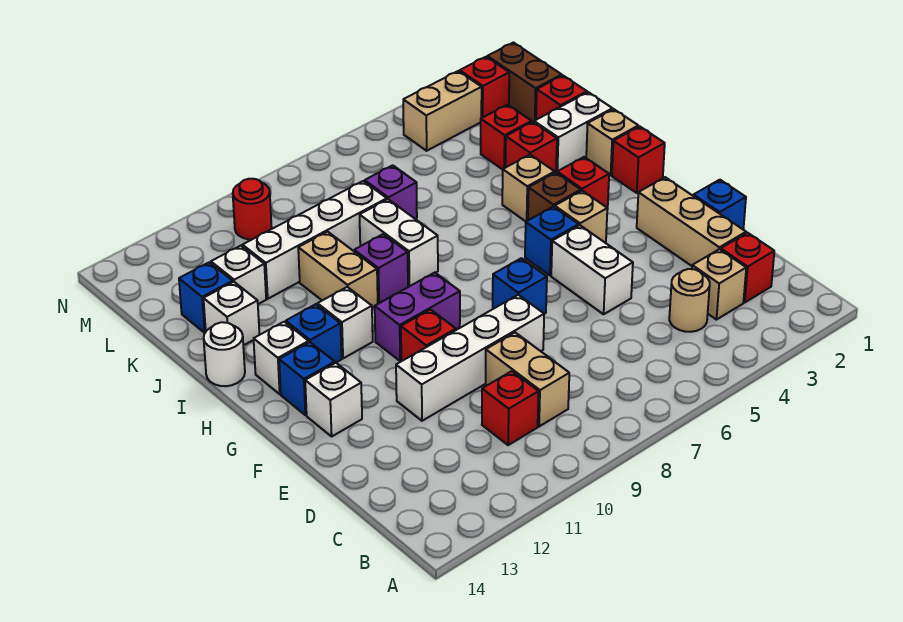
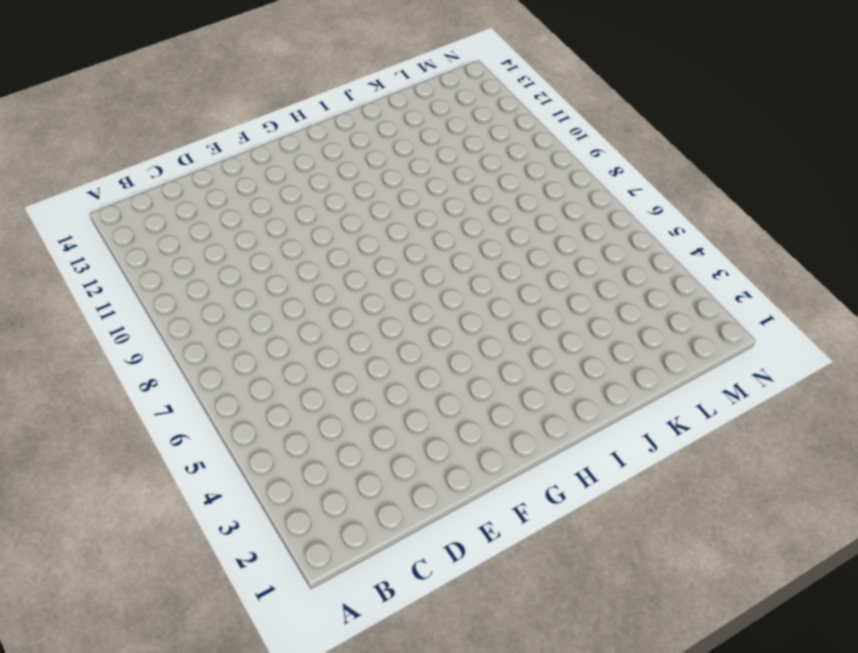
none -> red brick C2 level 1
none -> tan brick C3 level 1
none -> tan round brick C4 level 1
none -> tan brick C9:D9 level 1

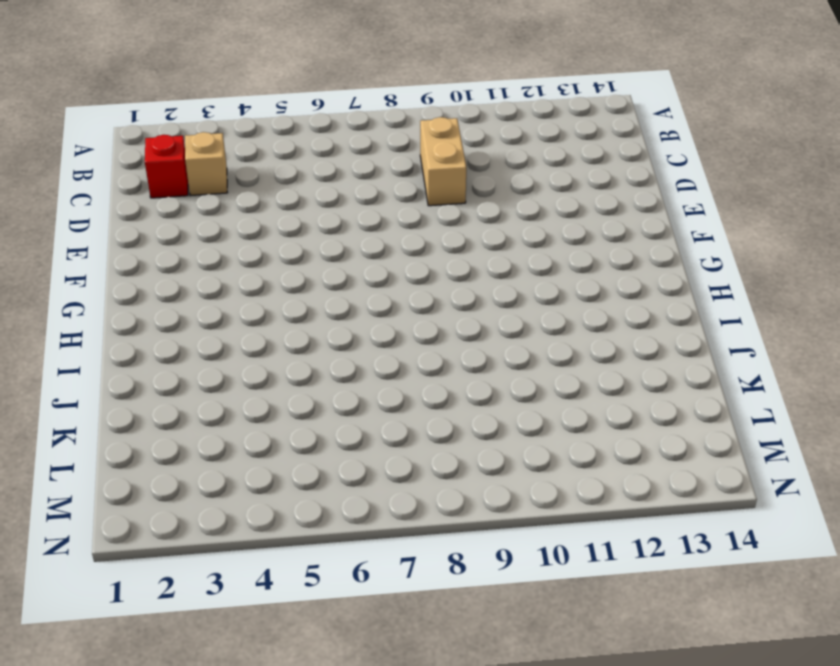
none -> tan round brick C4 level 1
none -> red brick C10 level 1
none -> tan brick D2:F2 level 1
none -> blue brick E1 level 1

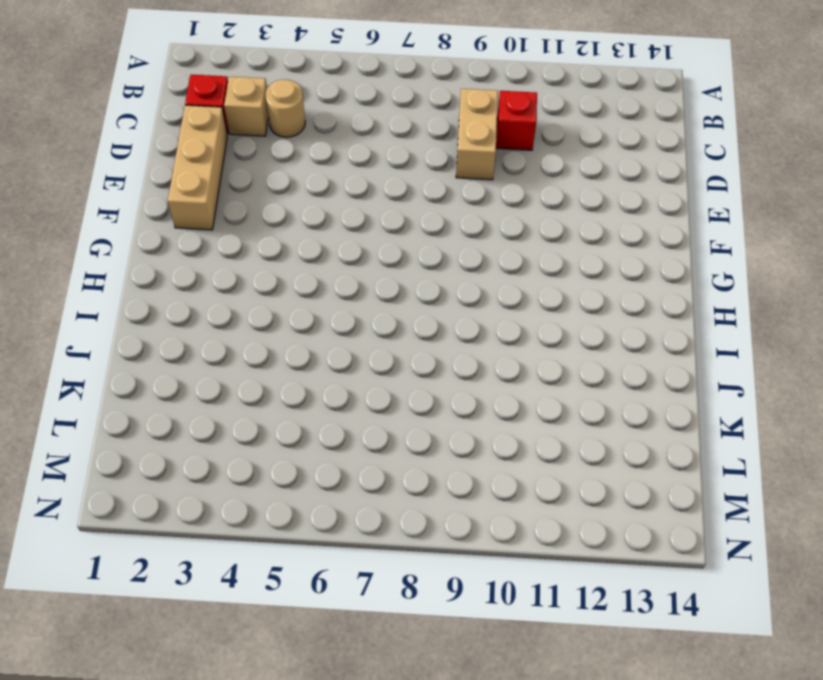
none -> blue brick E1 level 1
none -> white brick E5:F5 level 1
none -> white brick E8:E11 level 1
none -> blue brick F7 level 1

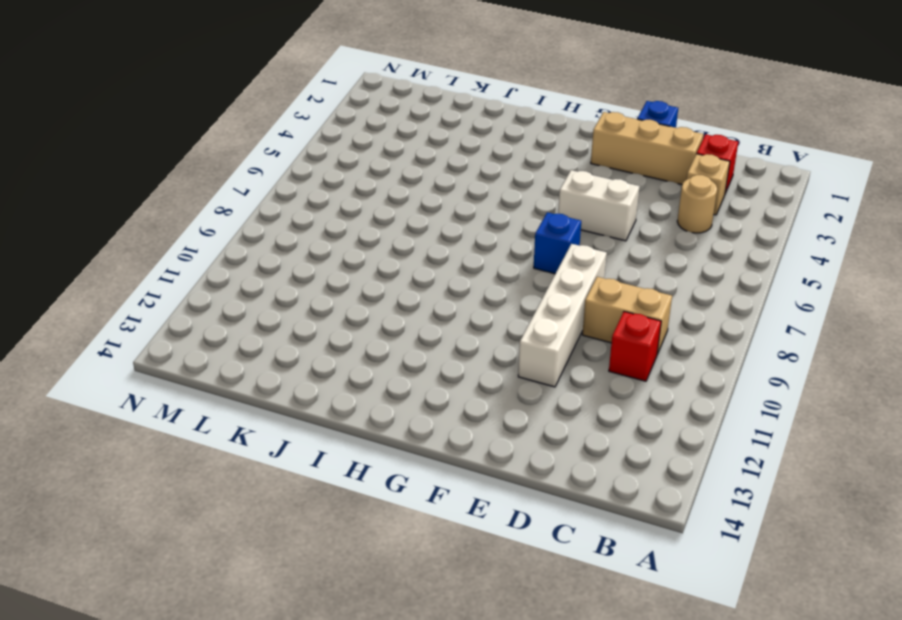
none -> red brick F10 level 1
none -> white brick F13 level 1
none -> tan brick G4 level 1
none -> blue brick G5 level 1

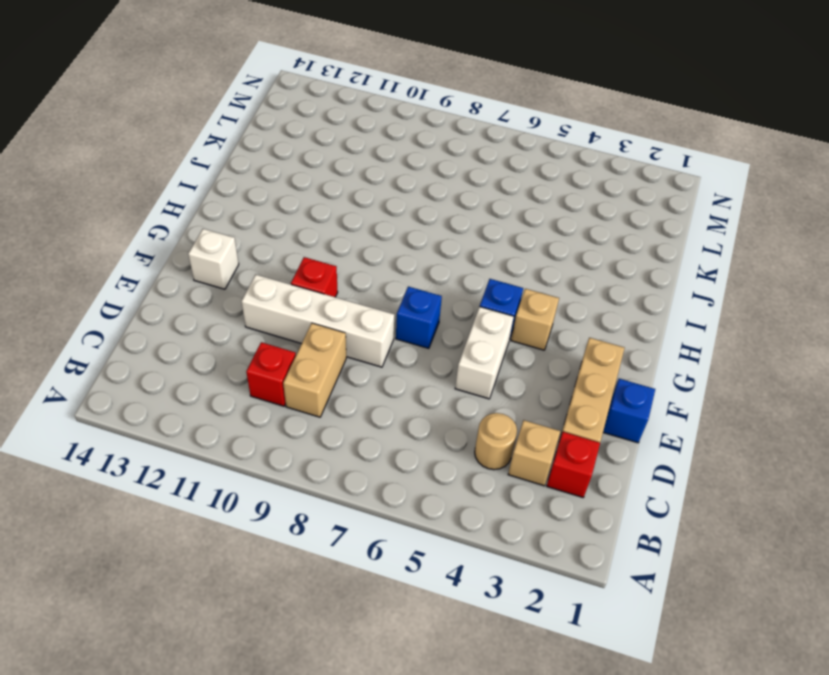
none -> purple brick G9:G10 level 1
none -> blue brick G13 level 1
none -> red brick H1 level 1
none -> red brick H3 level 1

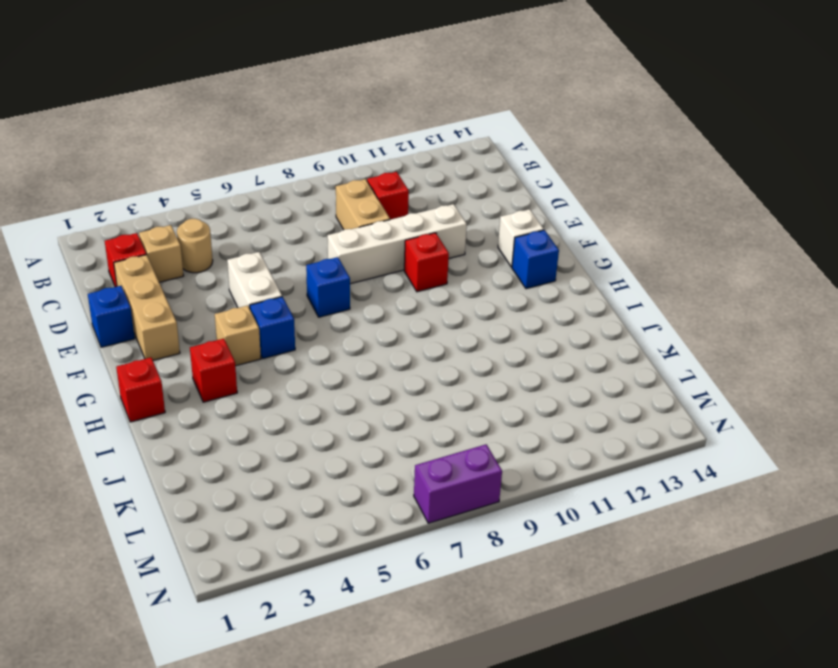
purple brick N7:N8 level 1 -> purple brick G9:G10 level 1
none -> brown brick H4 level 1
none -> white brick H11 level 1
none -> blue brick H12 level 1
none -> white brick H13 level 1

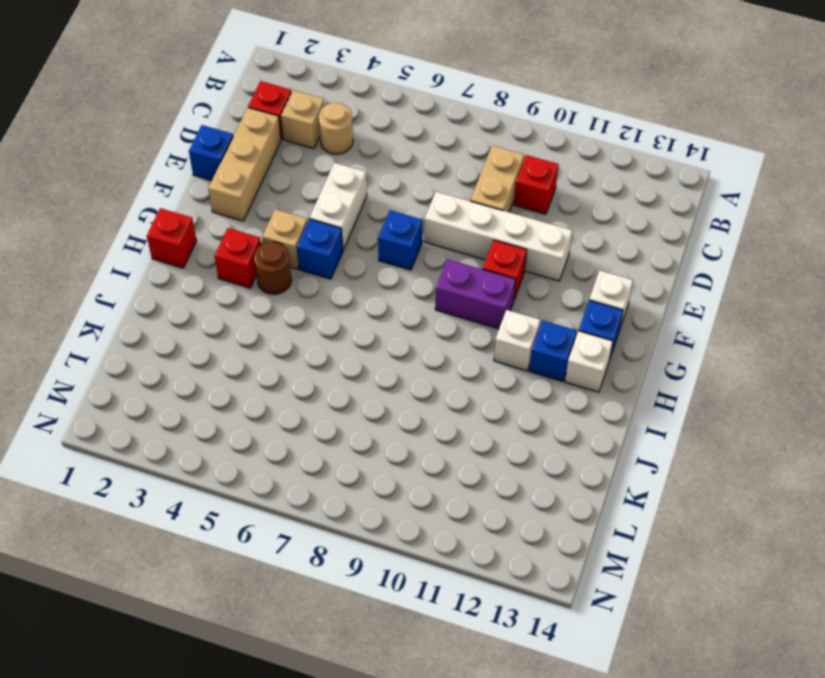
brown round brick H4 level 1 -> brown brick H4 level 1
none -> tan brick I1 level 1
none -> tan brick I4 level 1
none -> white brick I8:J8 level 1
none -> purple brick I9 level 1

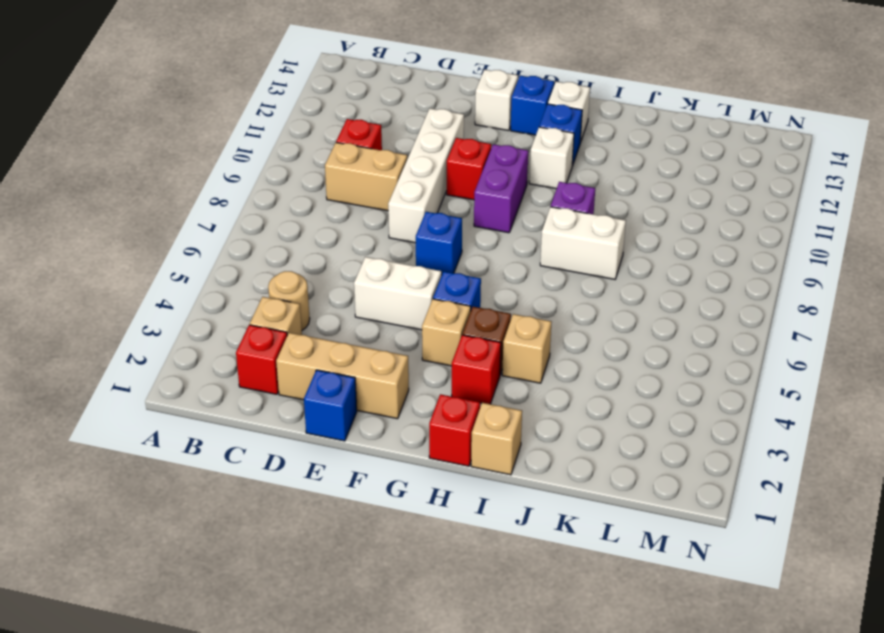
none -> tan brick I10:J10 level 1
none -> white round brick I14 level 1
none -> white brick J1:J2 level 1
none -> red brick J3 level 1

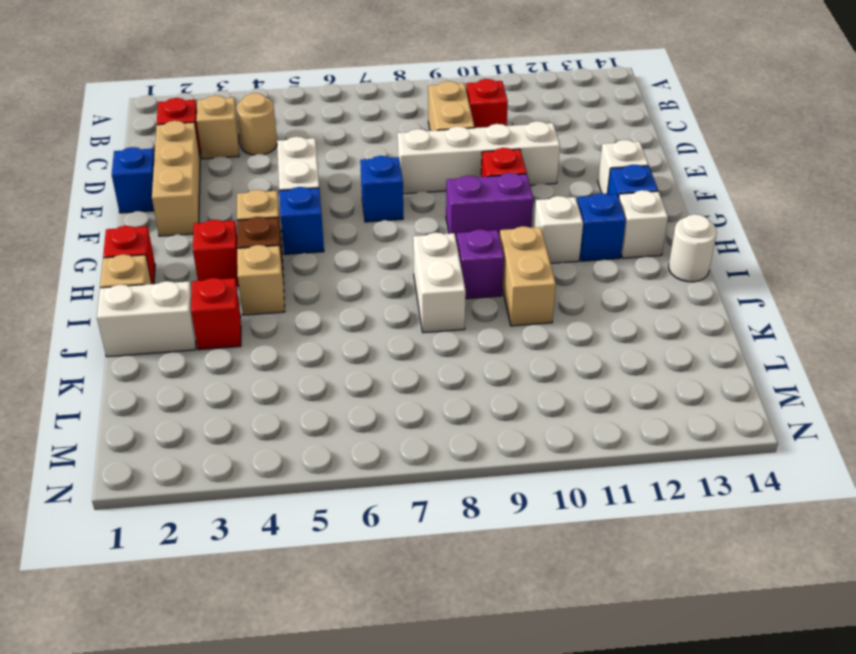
none -> white brick J13 level 1
none -> red brick K1 level 1
none -> red brick K3 level 1
none -> purple brick K7 level 1

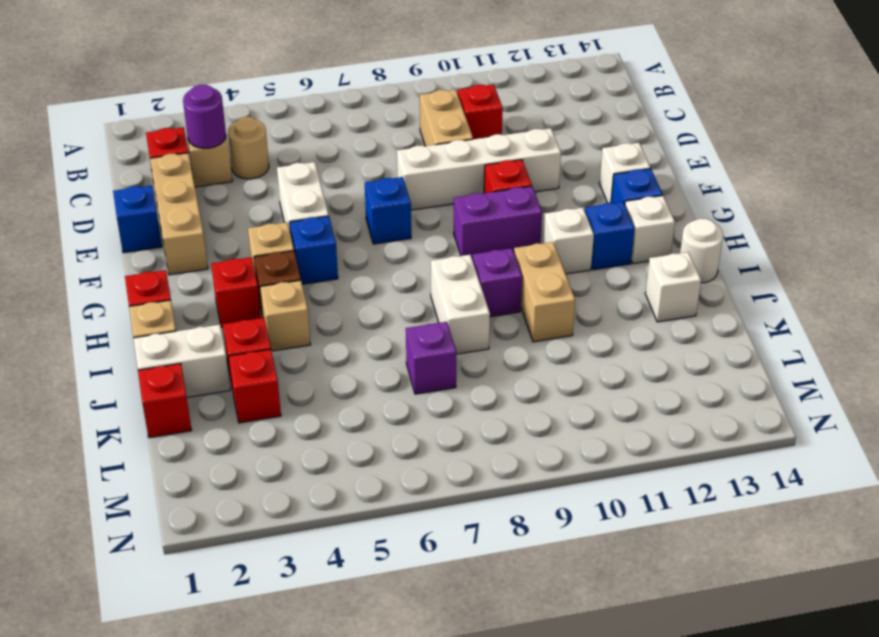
purple round brick C3 level 2 -> none
none -> white brick K8:K11 level 1
none -> white brick K12 level 1
none -> blue brick K13 level 1
none -> brown brick L1:M1 level 1

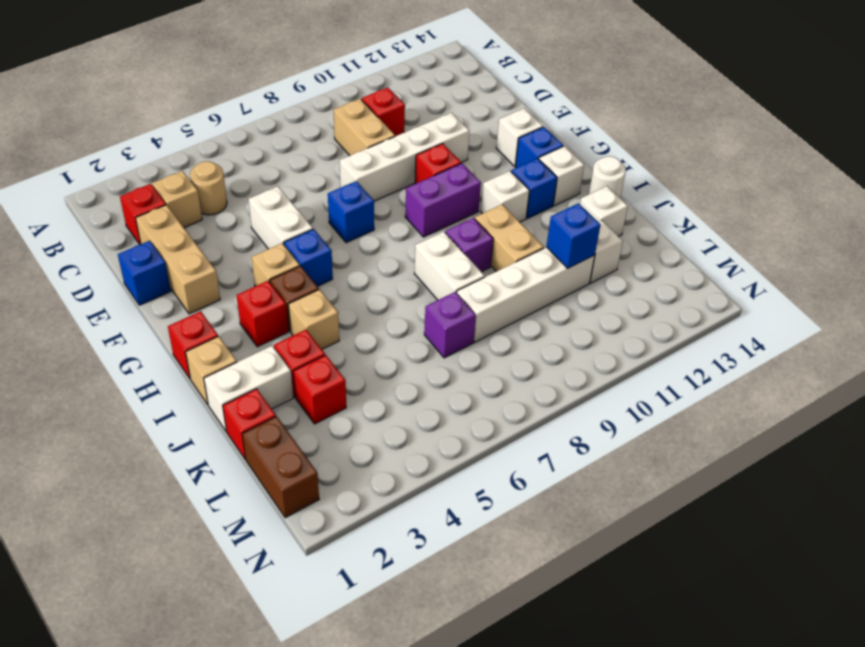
blue brick K11 level 2 -> blue brick K13 level 1
none -> red brick M2 level 1
none -> tan brick M3:M4 level 1
none -> red round brick M10 level 1

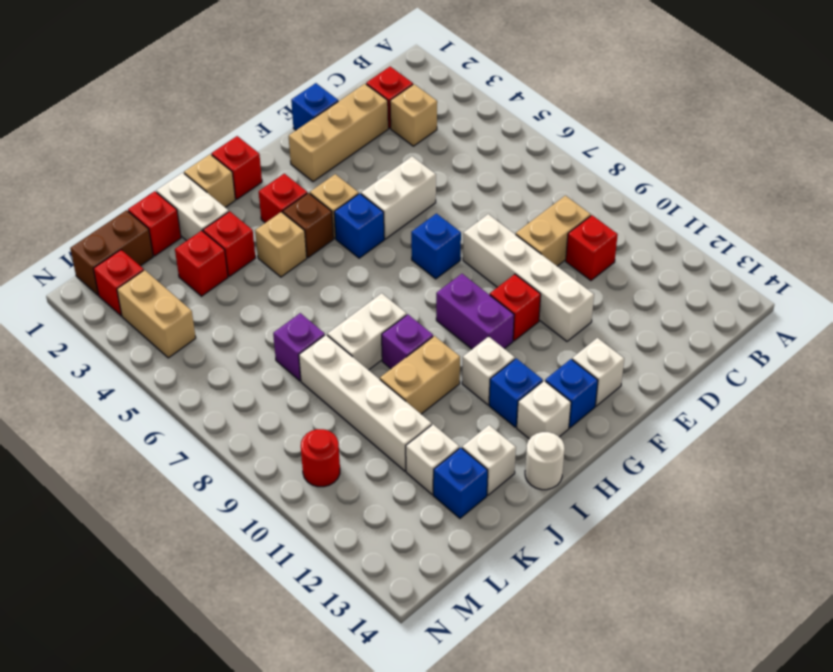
none -> tan round brick C4 level 1

